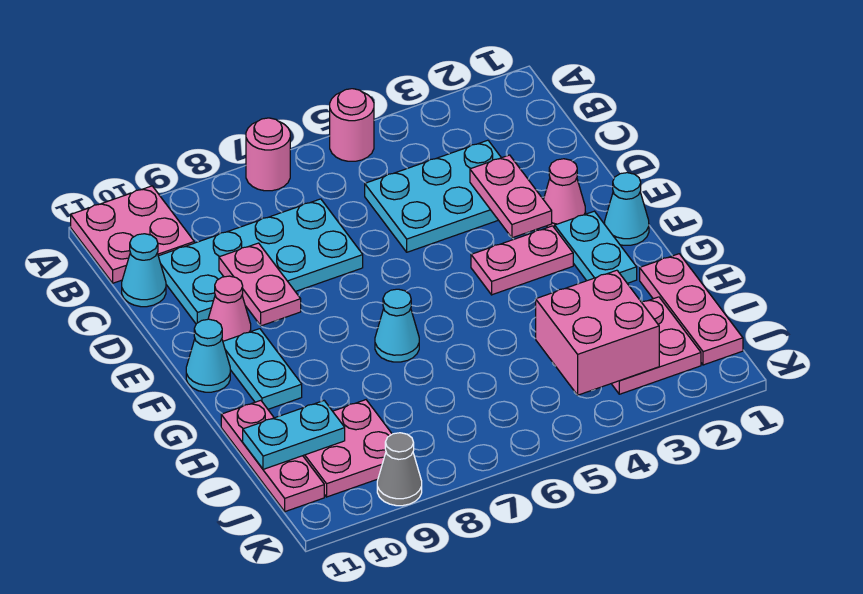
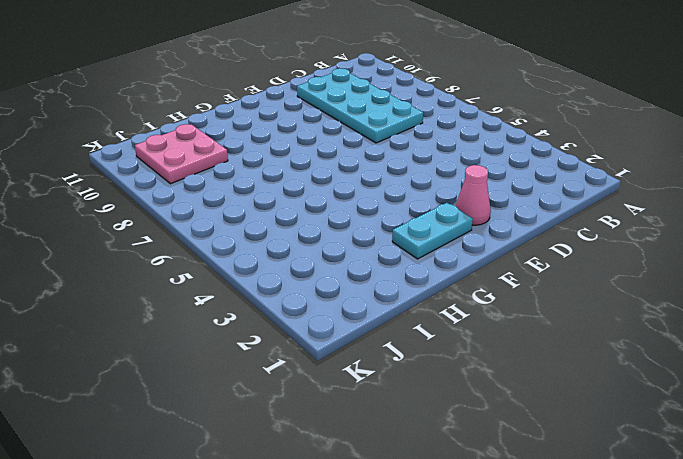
none -> pink round brick A5 level 1
none -> pink round brick A7 level 1
none -> pink plate A10:B11 level 1

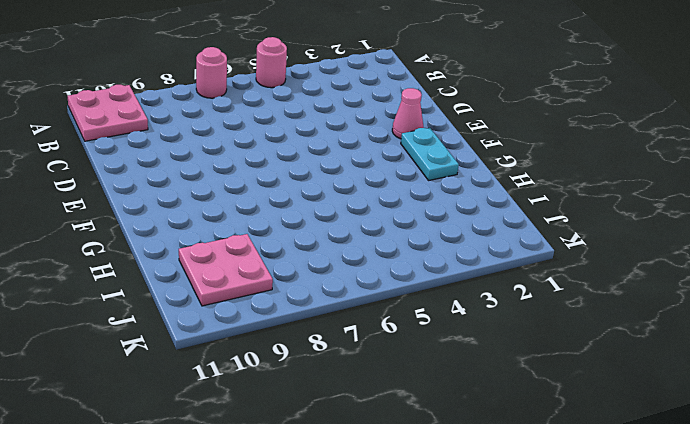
none -> cyan plate C3:D5 level 1
none -> cyan plate C7:D10 level 1
none -> cyan cone C11 level 1

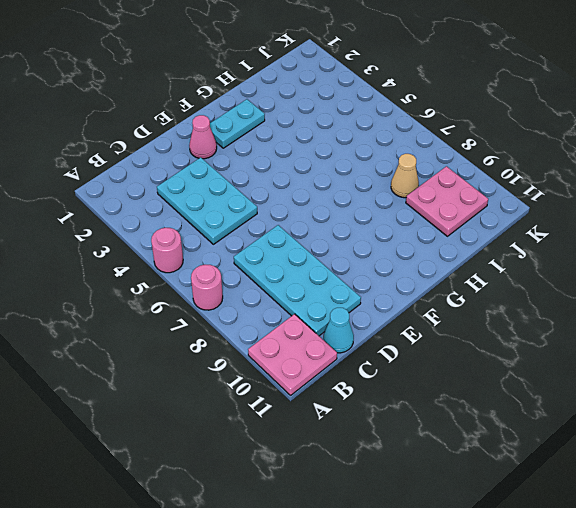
tan cone I8 level 1 -> none
none -> pink cone E10 level 1
none -> cyan cone F1 level 1
none -> pink plate F3:F4 level 1

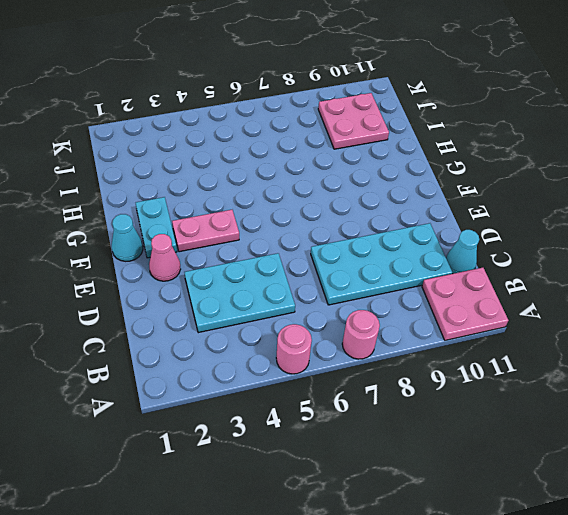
none -> pink cone E10 level 1
none -> cyan plate F10:G10 level 1
none -> cyan cone F11 level 1

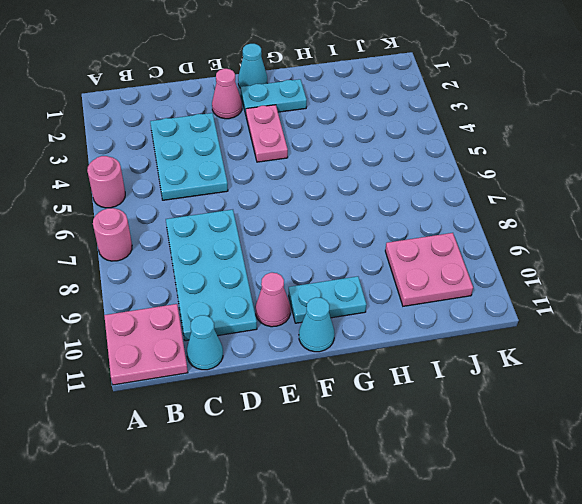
none -> cyan cone G7 level 1
none -> pink plate H1:J1 level 1
none -> pink plate H11:J11 level 1

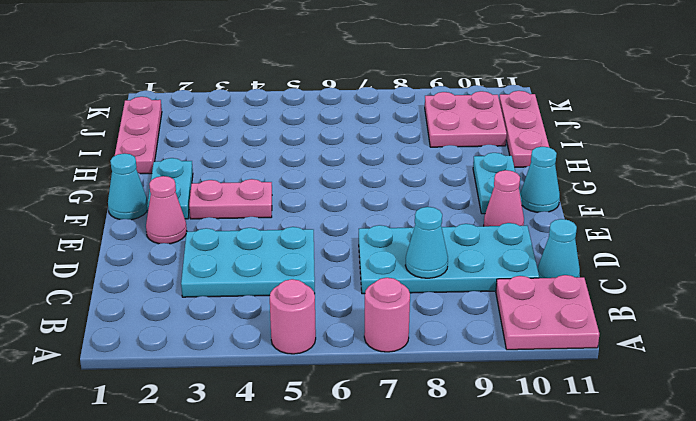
cyan cone C8 level 2 -> cyan cone G7 level 1
none -> pink plate I2:J3 level 1
none -> grey cone K9 level 1
none -> pink plate D3:E3 level 2

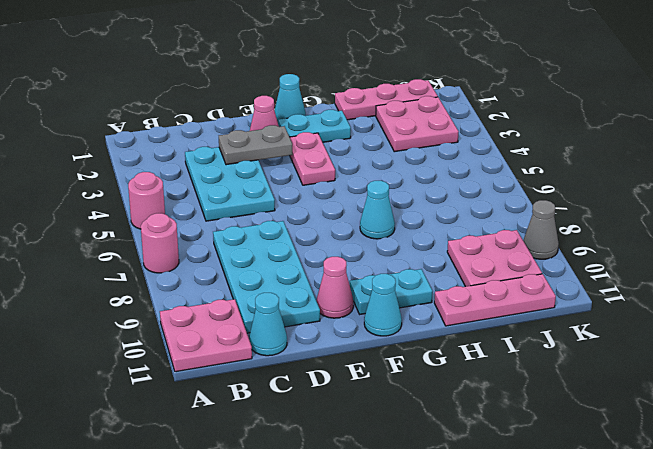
grey plate D3:E3 level 2 -> pink plate D3:E3 level 2
none -> pink plate D9:E9 level 2
none -> pink brick I3:J4 level 2
none -> cyan plate I10:I11 level 2

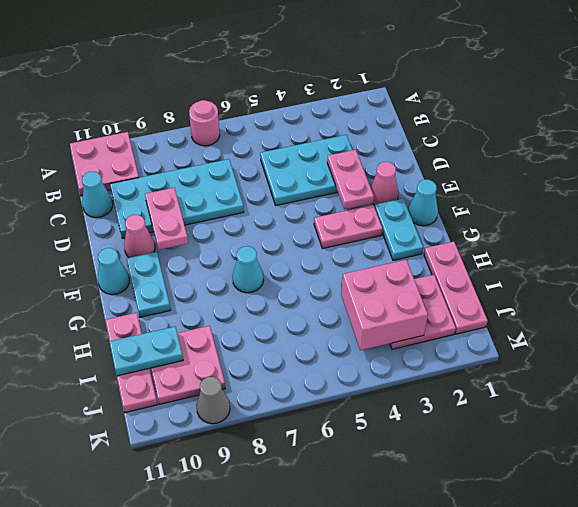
none -> pink round brick A5 level 1

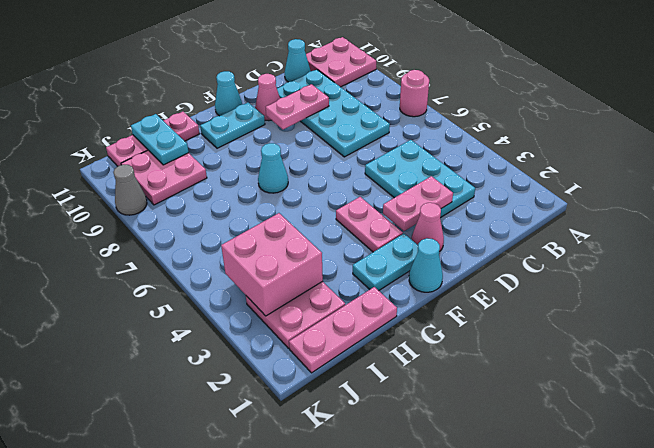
none -> pink round brick A5 level 1

